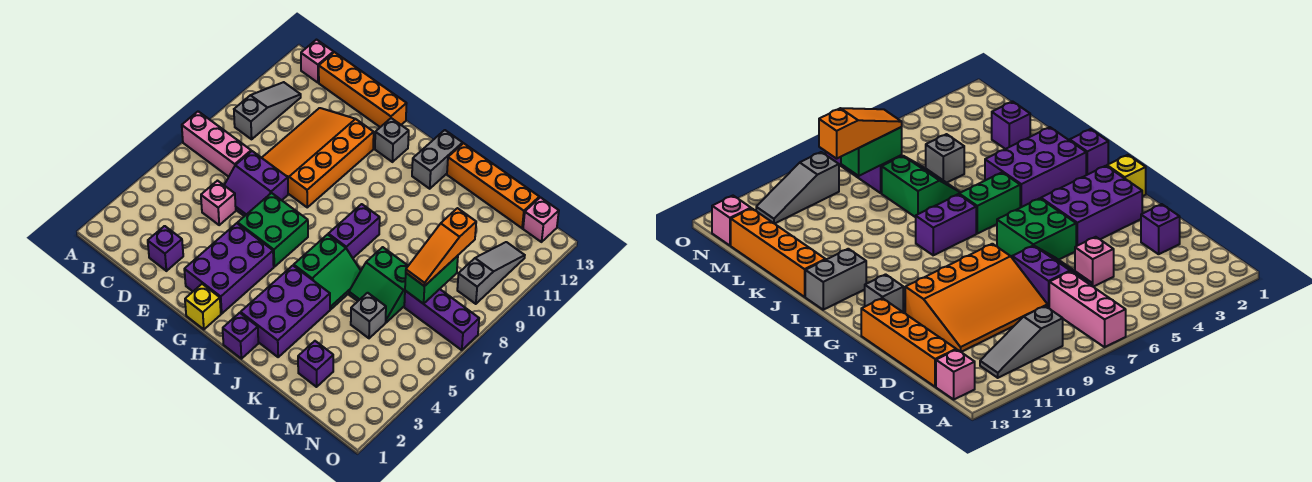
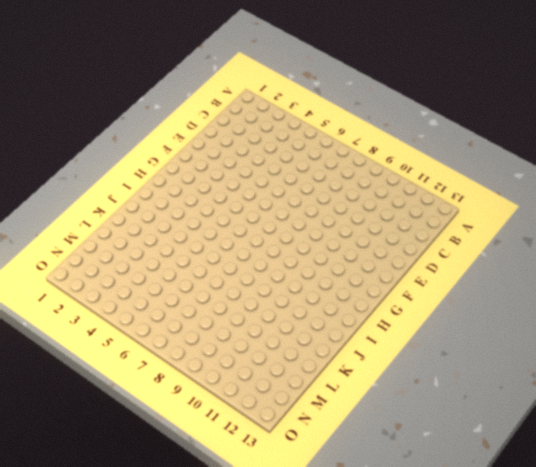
none -> pink brick A7:C7 level 1
none -> grey slope B9:B11 level 1 top 9
none -> pink brick B13 level 1

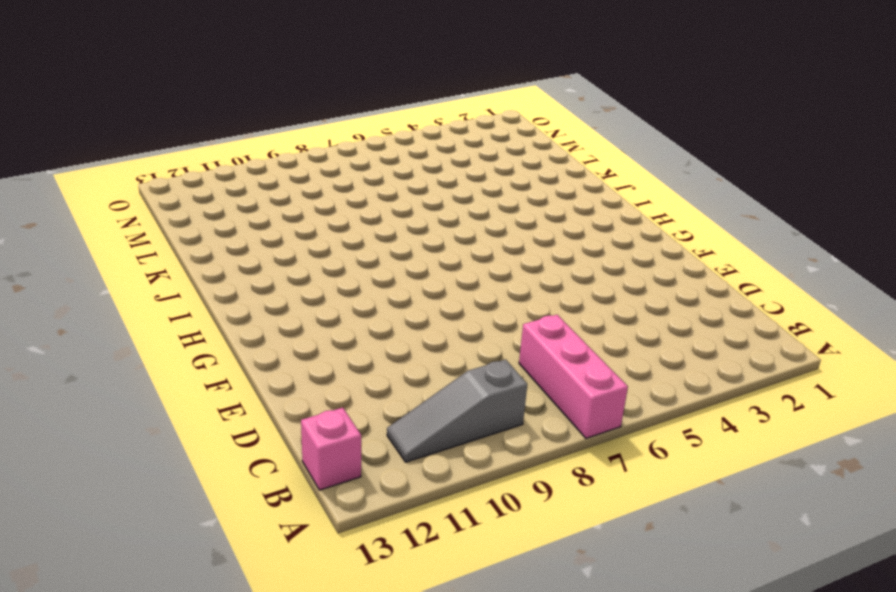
none -> orange brick C13:F13 level 1
none -> purple brick D2 level 1
none -> pink brick D5 level 1

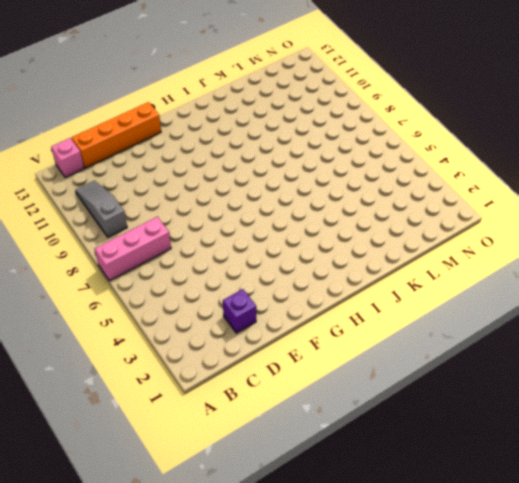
none -> pink brick D5 level 1
none -> purple slope D6:E7 level 1 top 7
none -> orange slope D8:F11 level 1 top F

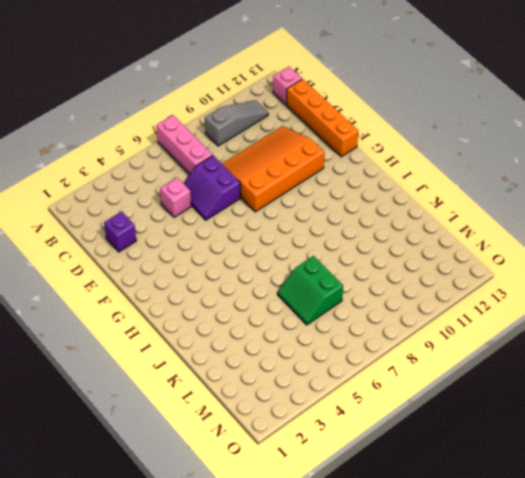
none -> purple brick F2:G4 level 1
none -> green brick F5:G6 level 1
none -> yellow brick G1 level 1

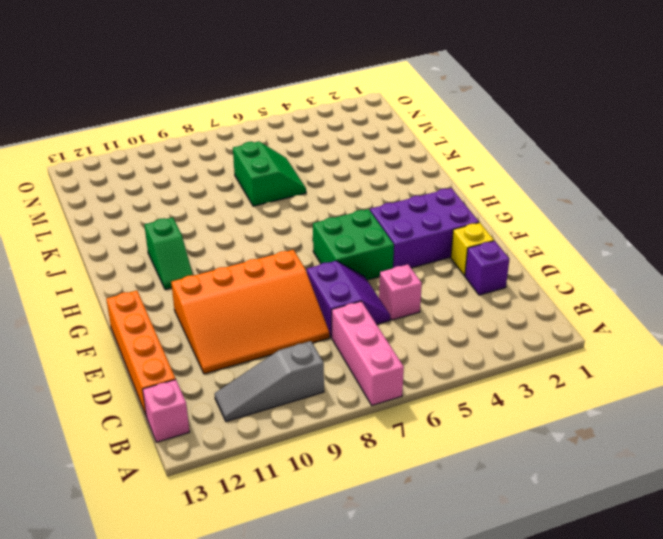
yellow brick E2 level 1 -> yellow brick G1 level 1
green slope H11:I11 level 1 top I -> none
none -> grey brick G12 level 1
none -> purple brick I1 level 1
none -> purple brick I2:J4 level 1

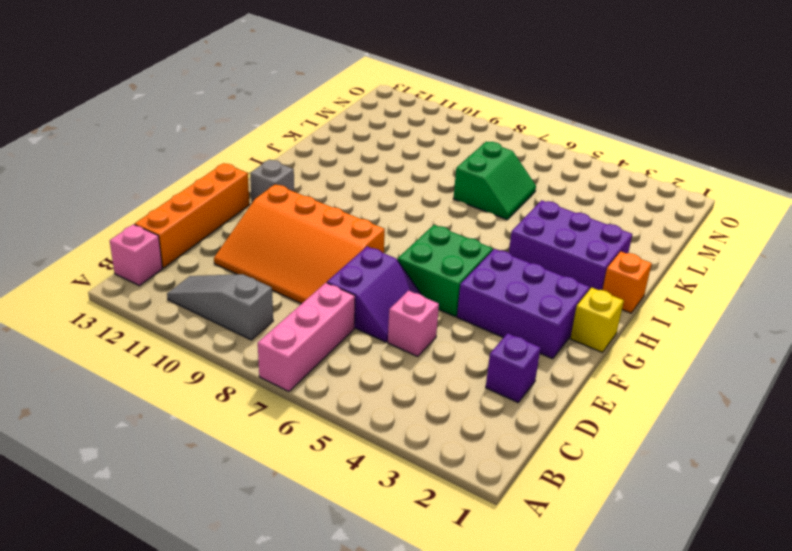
orange brick I1 level 1 -> purple brick I1 level 1
none -> green slope I5:J6 level 1 top I
none -> purple brick I7:I8 level 1
none -> grey brick I12:I13 level 1

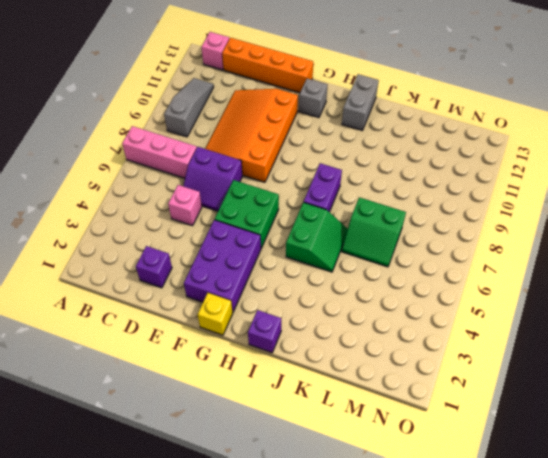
none -> purple brick I2:J4 level 1
none -> orange brick J13:M13 level 1
none -> purple brick L2 level 1

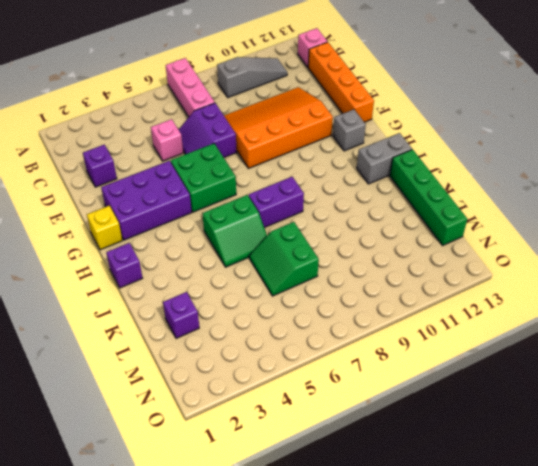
green brick J13:M13 level 1 -> orange brick J13:M13 level 1
none -> purple brick I2:J4 level 1
none -> grey brick L5 level 1
none -> purple brick M7:O7 level 1

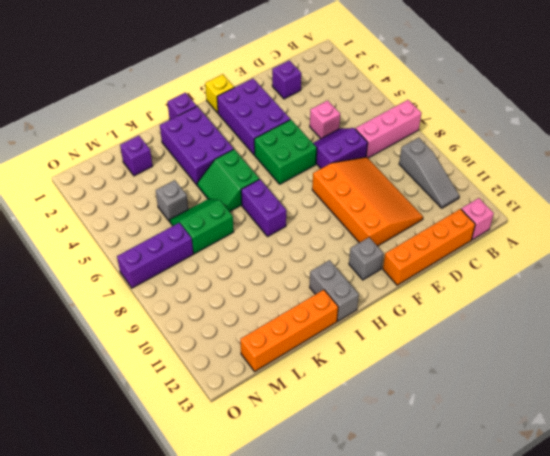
none -> grey slope N9:N11 level 1 top 9
none -> pink brick N13 level 1
none -> green brick M7:M8 level 2

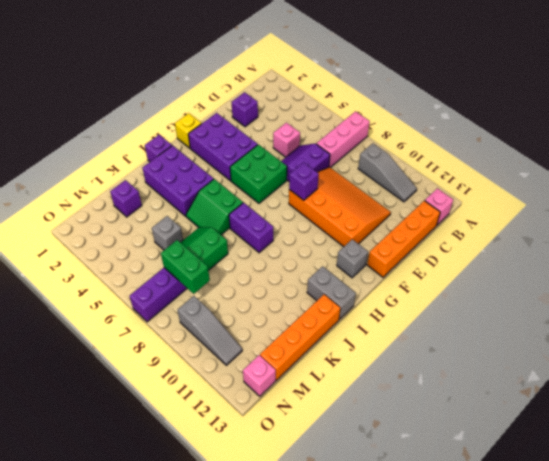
purple brick F8 level 2 -> none
none -> orange slope M7:M9 level 3 top 9

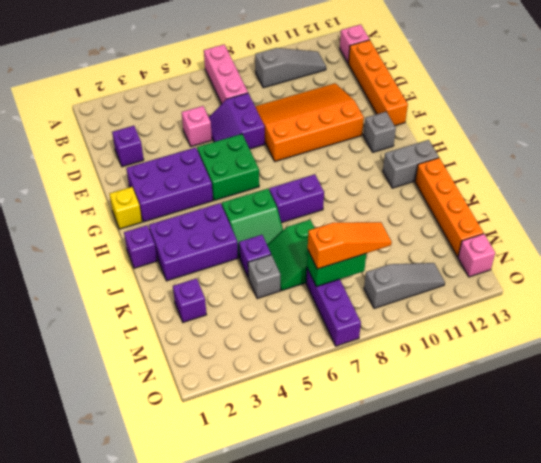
purple brick K5 level 1 -> none
orange slope M7:M9 level 3 top 7 -> orange slope M7:M9 level 3 top 9

